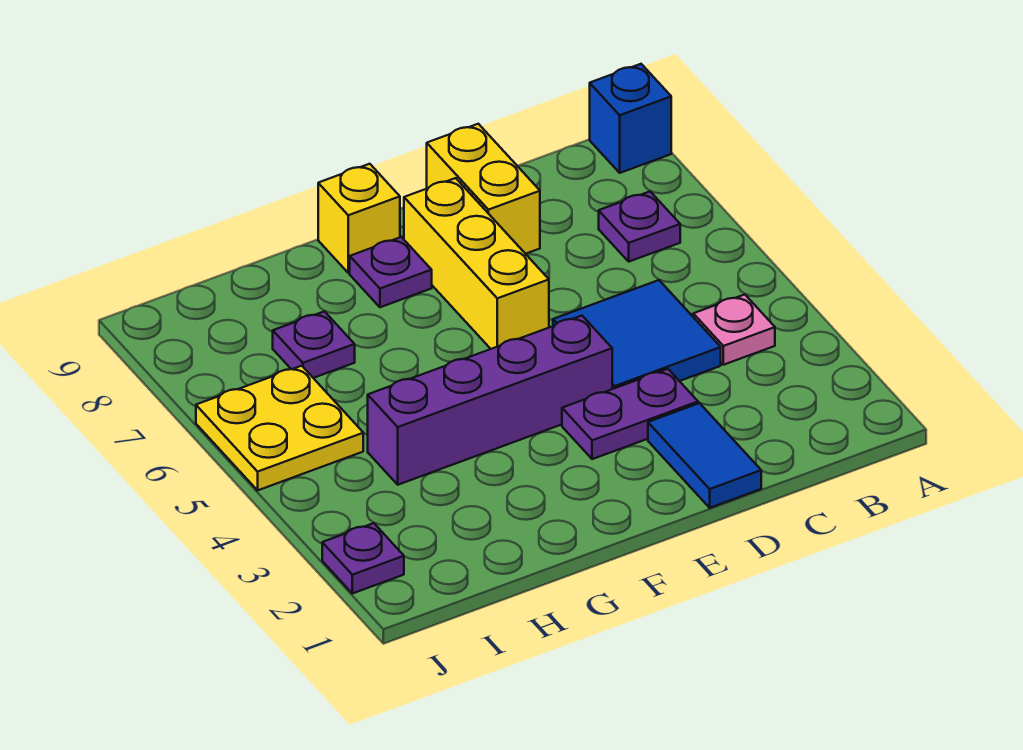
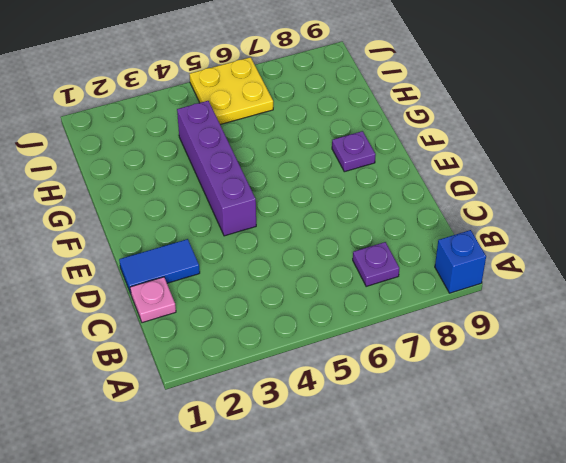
pink plate C1 level 1 -> pink plate B4 level 1
none -> blue tile C4:D5 level 1
none -> purple plate D3:E3 level 1
none -> yellow brick D8:D9 level 1

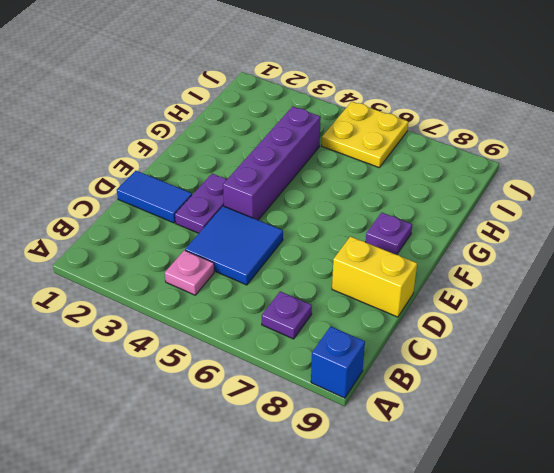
none -> yellow brick E6:E8 level 1
none -> yellow brick F9 level 1
none -> purple plate H7 level 1

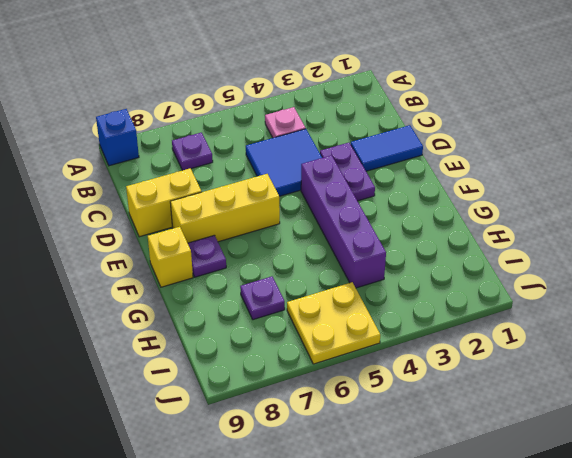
none -> purple plate J2 level 1

